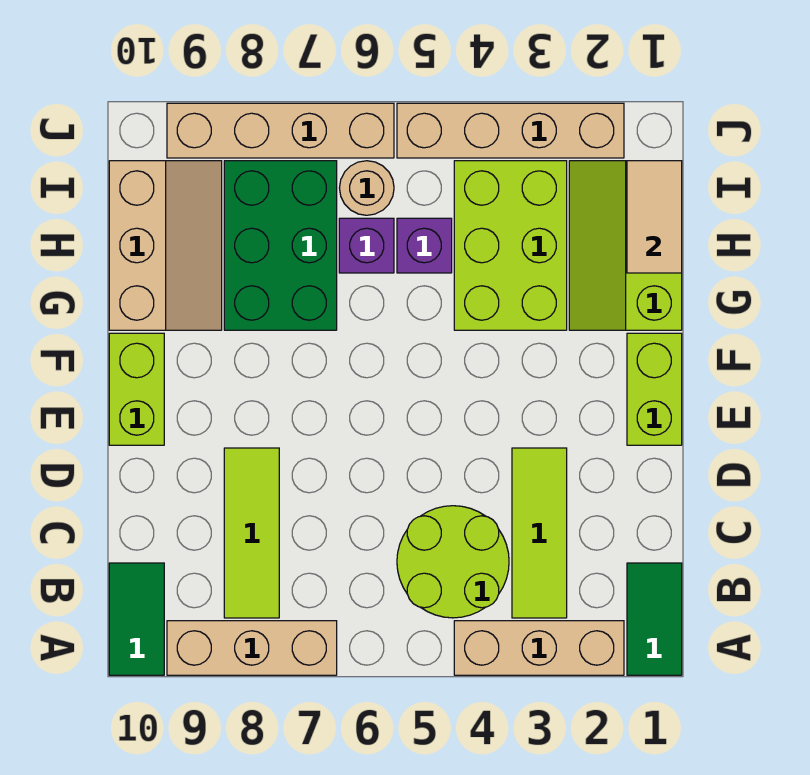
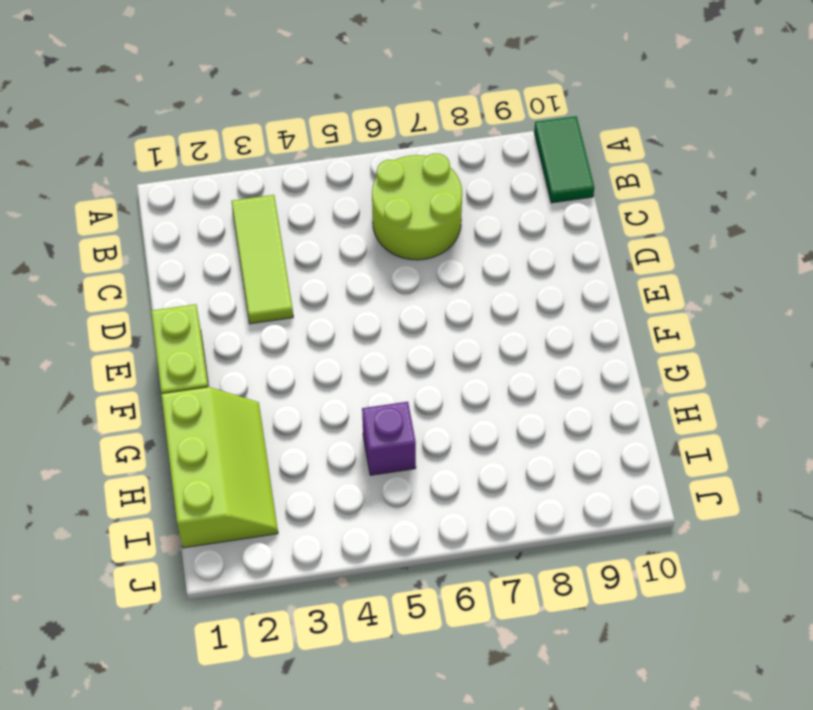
lime round brick B6:C7 level 1 -> lime round brick B4:C5 level 1
none -> green tile A1:B1 level 1
none -> tan brick A2:A4 level 1
none -> tan brick A7:A9 level 1

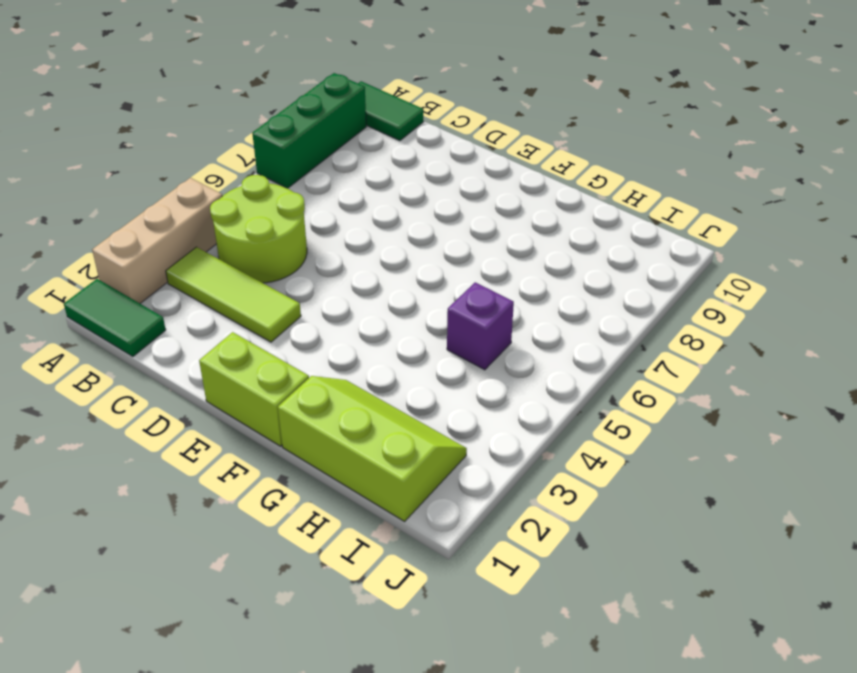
green brick A7:A9 level 1 -> tan brick A7:A9 level 1
none -> lime tile B8:D8 level 1
none -> lime brick E10:F10 level 1
none -> lime brick G3:I4 level 1

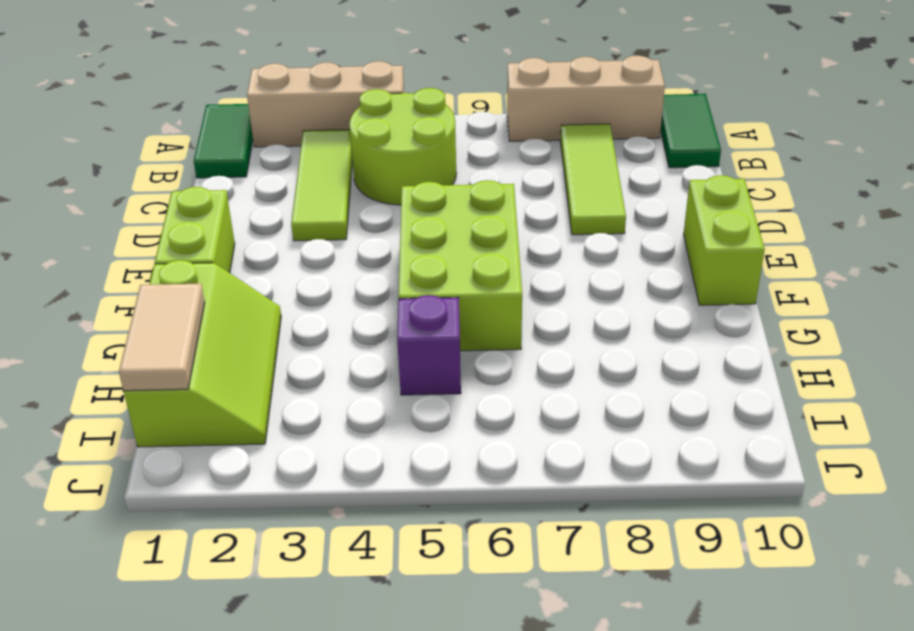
lime brick E5:G6 level 1 -> lime brick G3:I4 level 1
none -> green brick G7:I8 level 1
none -> tan slope G9:I10 level 1 top 10
none -> purple brick H6 level 1

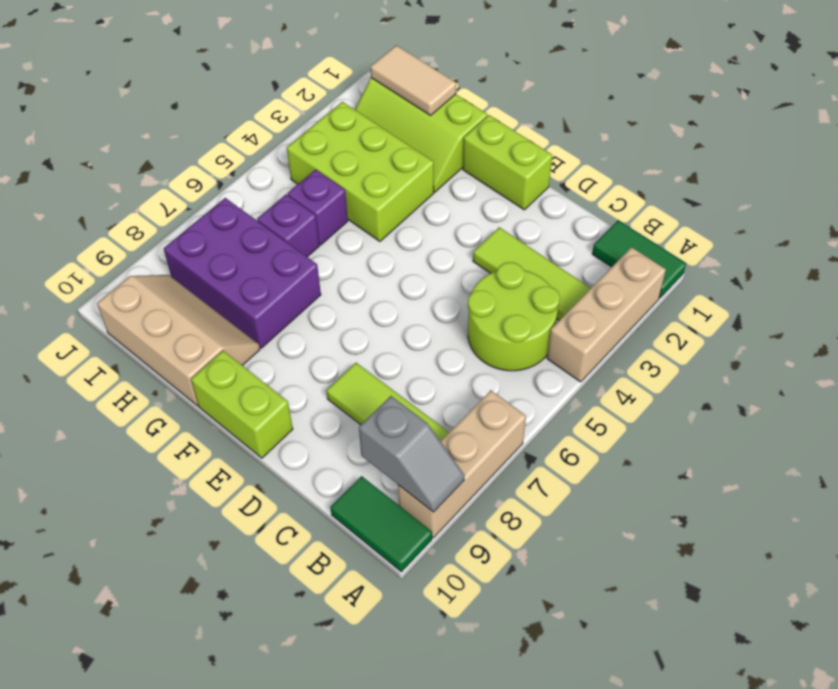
grey slope A9:B9 level 2 top B -> none
purple brick G7:I8 level 1 -> green brick G7:I8 level 1
none -> tan round brick I6 level 1
none -> tan brick J2:J5 level 1
none -> tan brick J6:J9 level 1

